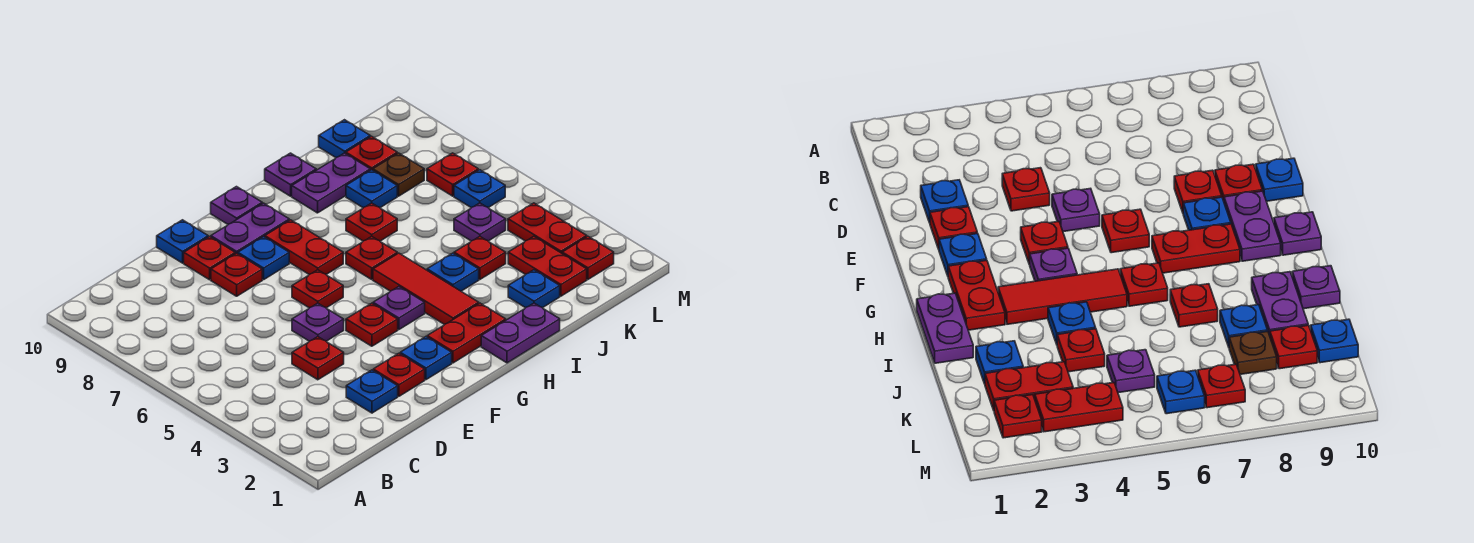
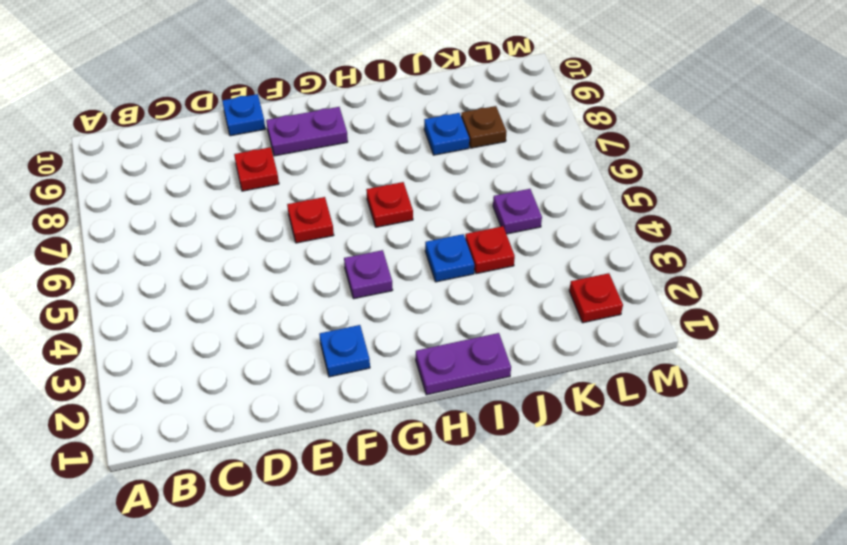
none -> blue plate D2 level 1
none -> red plate D4 level 1
none -> red plate E2 level 1
none -> purple plate E5 level 1

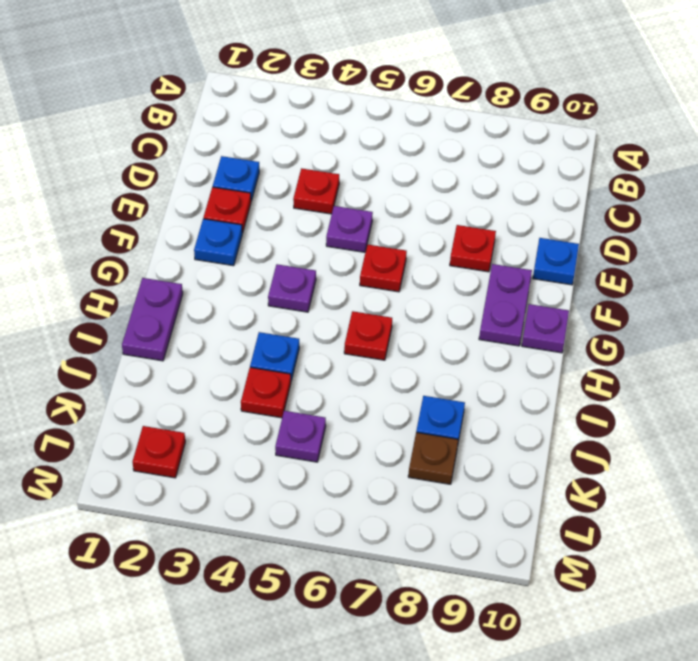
none -> red plate E9 level 1
none -> red plate F4 level 1
none -> blue plate F8 level 1
none -> red plate G2:H2 level 1

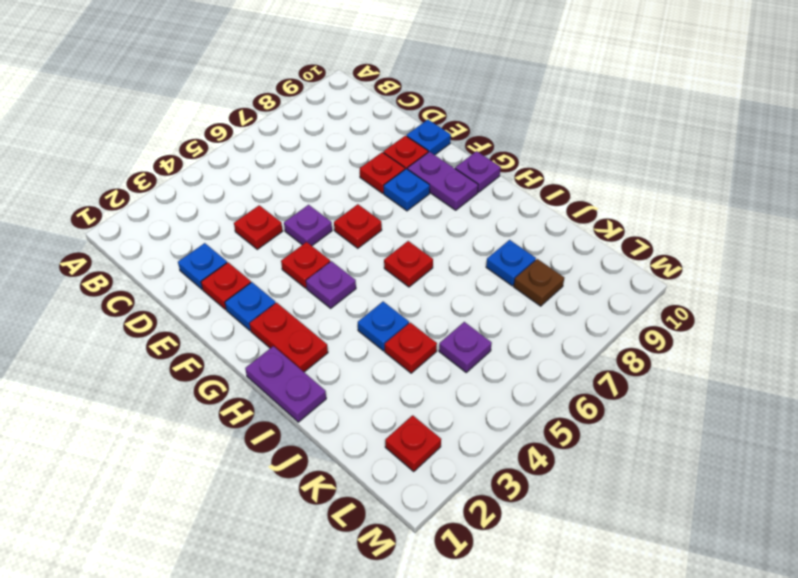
none -> red plate G7:G8 level 1
none -> red tile H3:H5 level 1
none -> red plate I7 level 1
none -> purple plate I9:J9 level 1

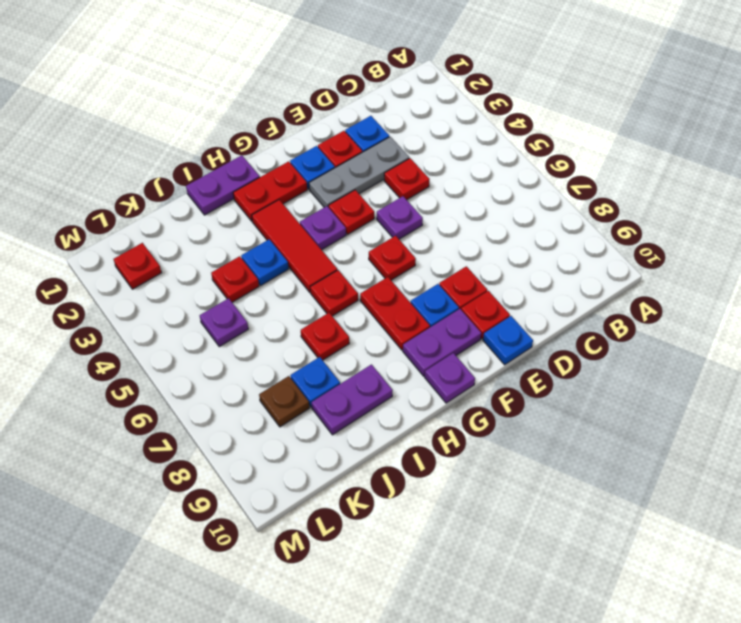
grey plate D3:F3 level 1 -> none
none -> purple plate I10 level 1
none -> blue plate J2 level 1
none -> red plate K2:K3 level 1
none -> red plate K9 level 1

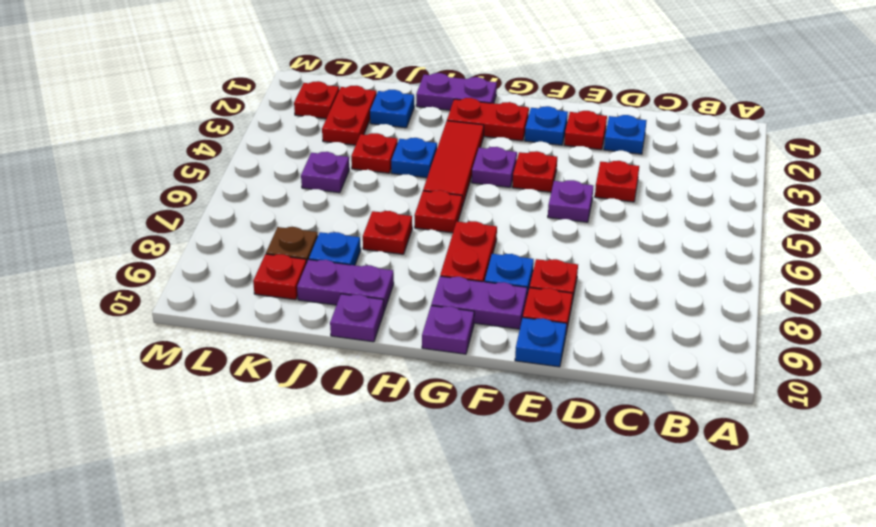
none -> red plate F6 level 1
none -> blue plate K10 level 1
none -> red plate L3:L4 level 1
none -> blue plate L6 level 1

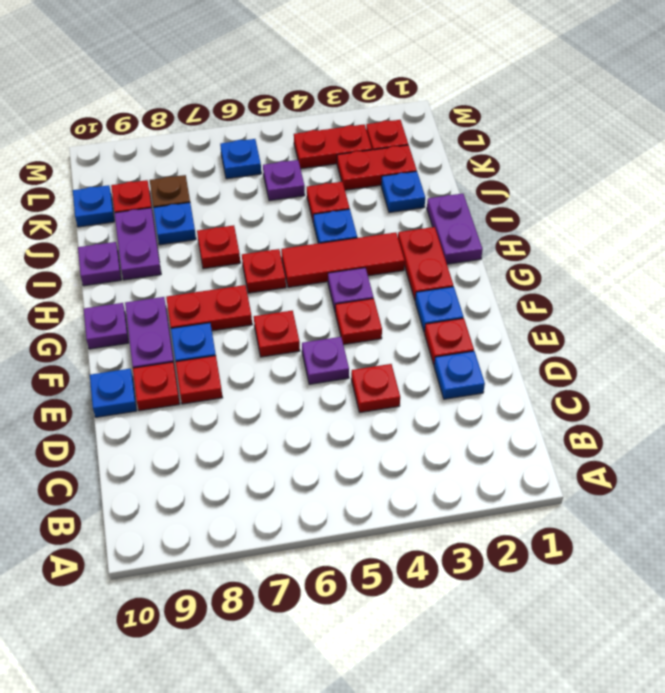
none -> red plate L7 level 1

